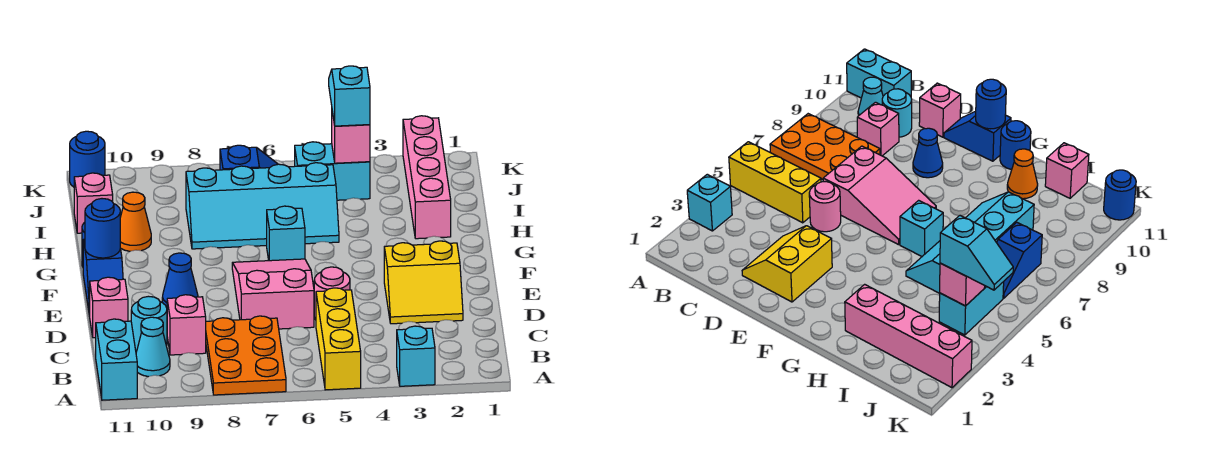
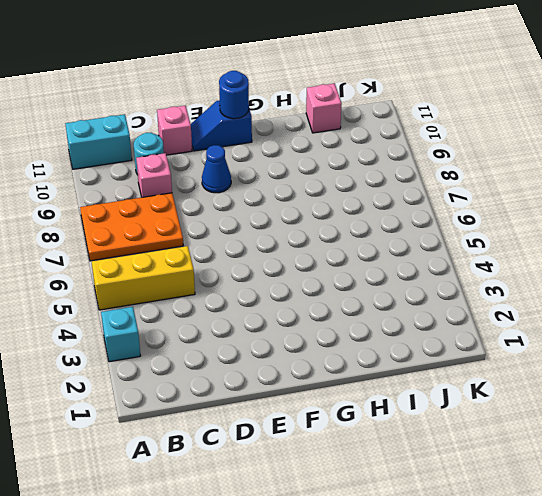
none -> cyan cone B10 level 1
none -> yellow slope D2:E3 level 1 top E
none -> pink round brick D5 level 1

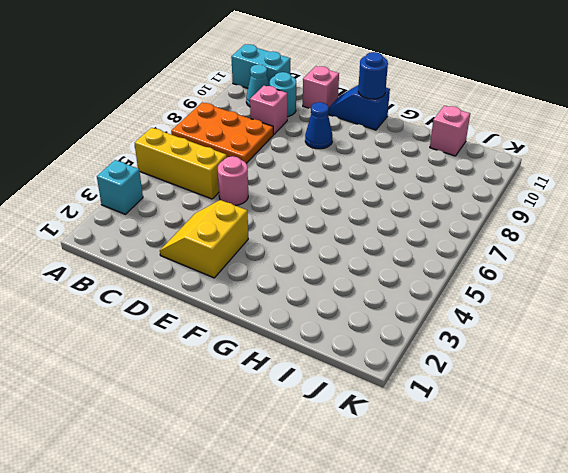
none -> pink slope D6:F7 level 1 top D
none -> cyan brick G6 level 1
none -> blue round brick G11 level 1

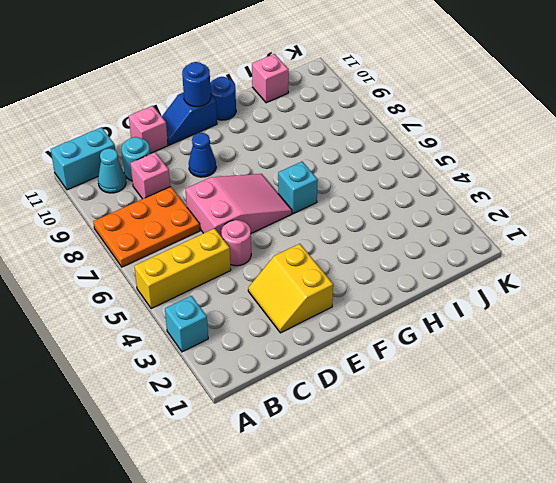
none -> pink brick H2:K2 level 1
none -> cyan slope H5:I8 level 1 top I
none -> orange cone H10 level 1

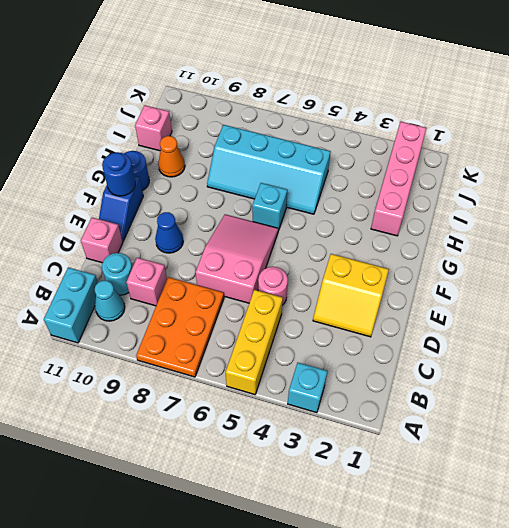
none -> cyan brick J4:J5 level 1
none -> blue slope J6:J7 level 1 top 7
none -> blue round brick K11 level 1

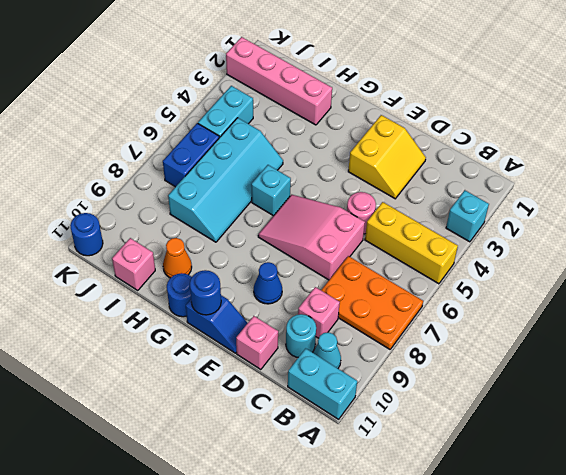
blue brick J6:J7 level 1 -> blue slope J6:J7 level 1 top 7
none -> pink brick J4 level 2
none -> cyan slope J4:K4 level 3 top J

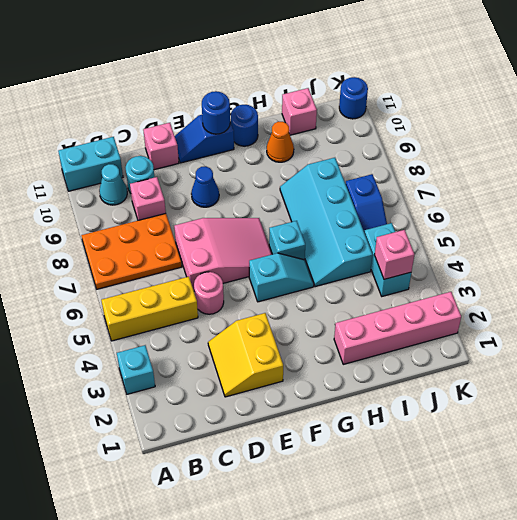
cyan slope F5:G5 level 1 top F -> cyan slope J4:K4 level 3 top J

